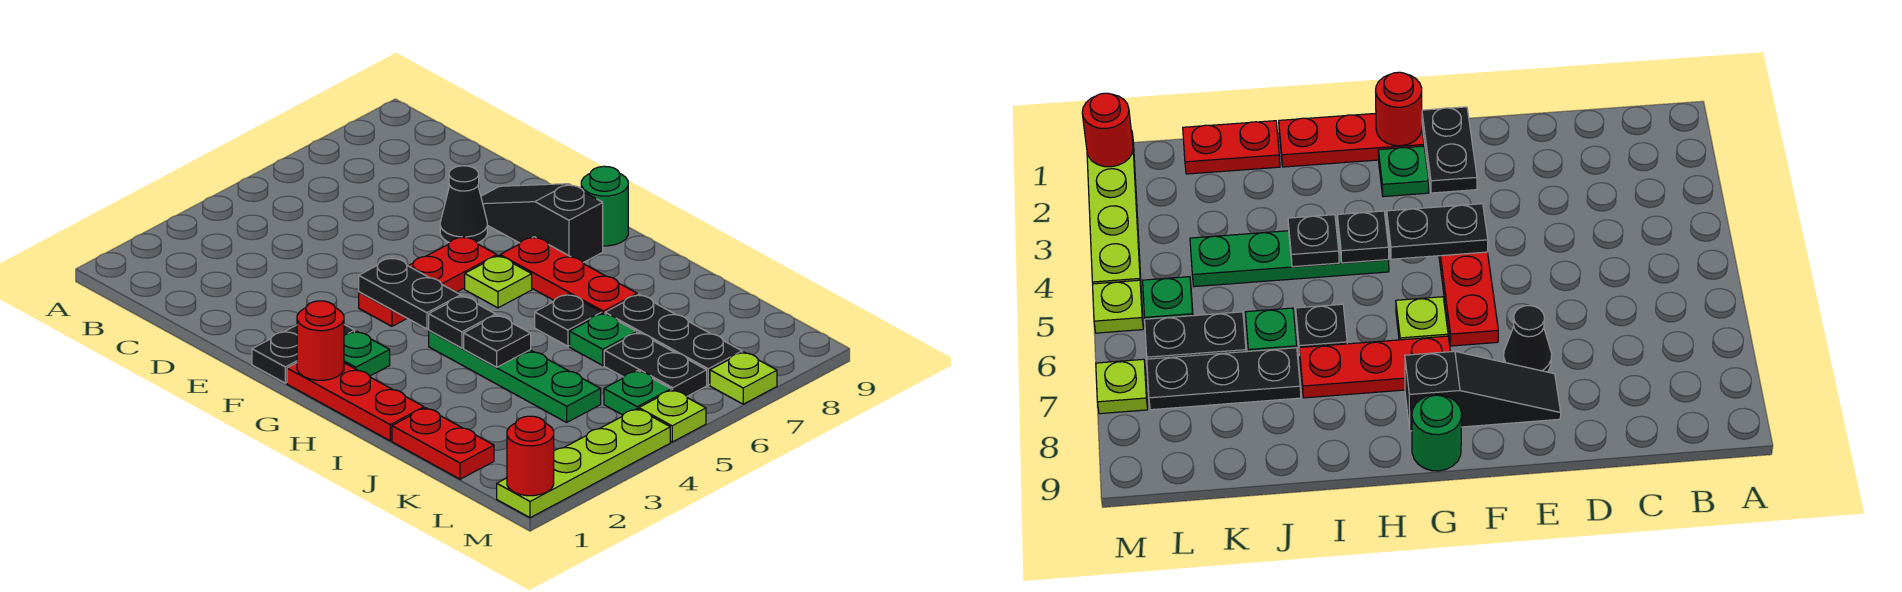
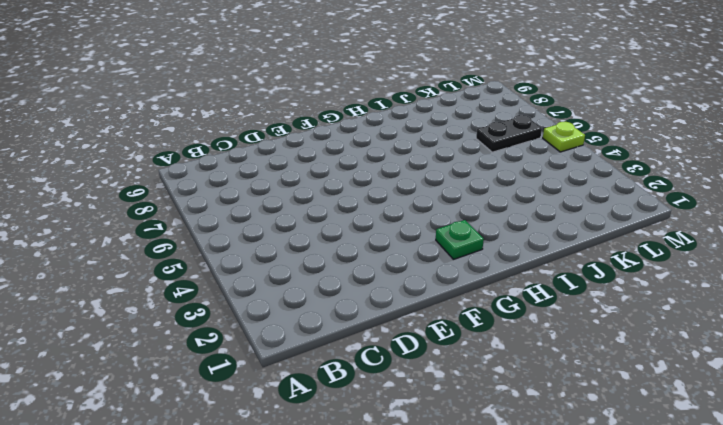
none -> black cone E7 level 1
none -> black slope E8:G8 level 1 top G
none -> black plate F1:F2 level 1

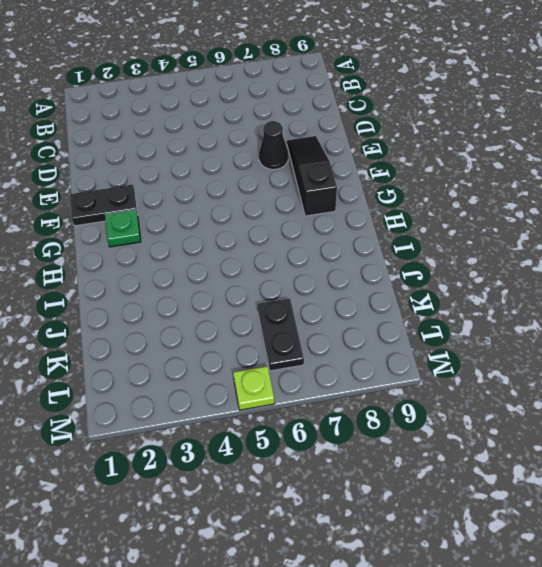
none -> red plate F4:F6 level 1
none -> red plate G1:I1 level 1
none -> lime plate G6 level 1

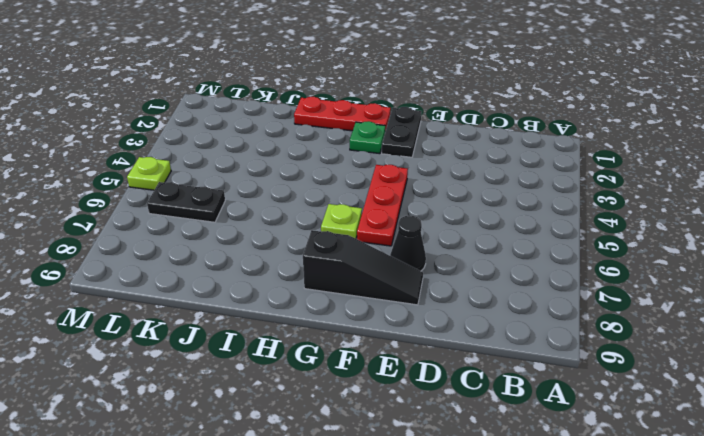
none -> red plate G7:I7 level 1
none -> green round brick G9 level 1
none -> green plate H4:K4 level 1

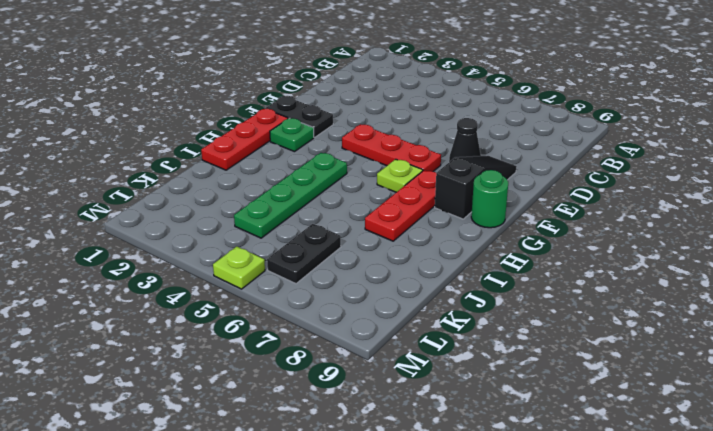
none -> black plate I6 level 1
none -> red plate J1:K1 level 1
none -> green plate J6 level 1

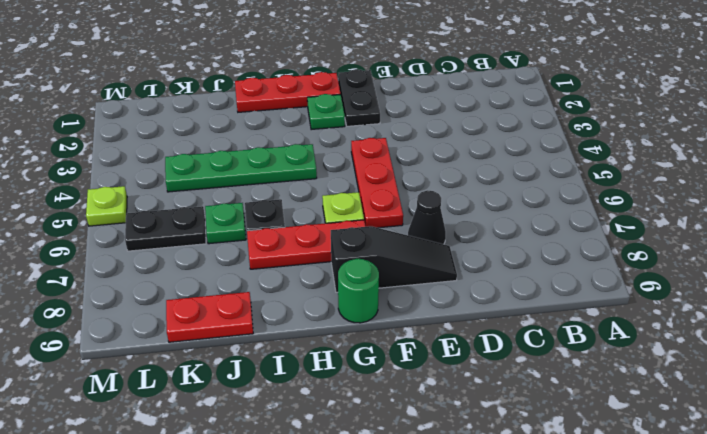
red plate J9:K9 level 1 -> red plate J1:K1 level 1
none -> black plate J7:L7 level 1
none -> green plate L5 level 1
none -> lime plate M1:M4 level 1

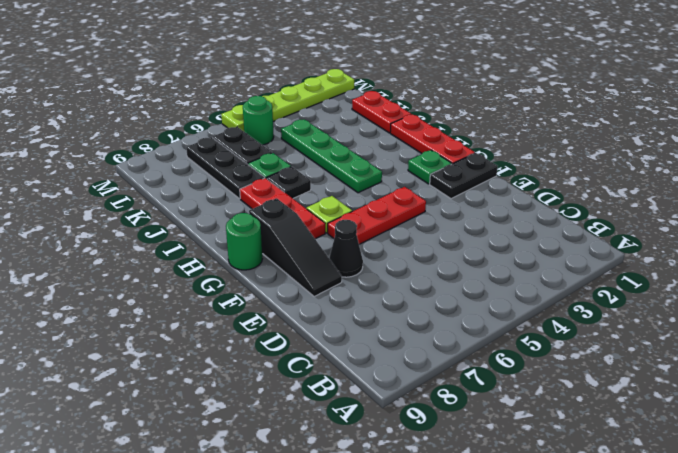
green round brick L5 level 1 -> green plate L5 level 1
none -> lime plate M7 level 1
none -> black plate F4:G4 level 2
none -> red round brick G1 level 2

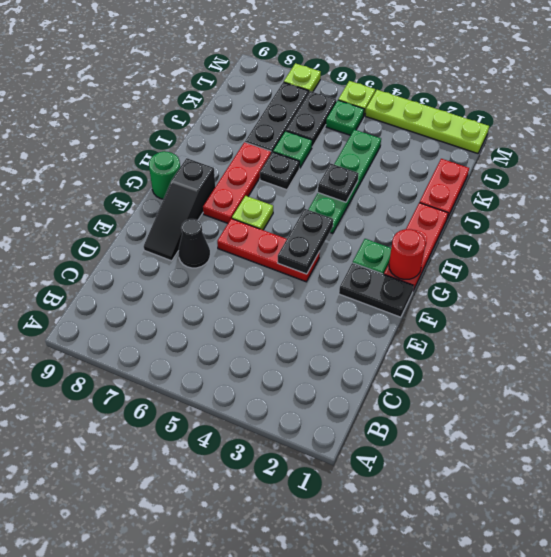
none -> black plate H4 level 2
none -> red round brick M1 level 2

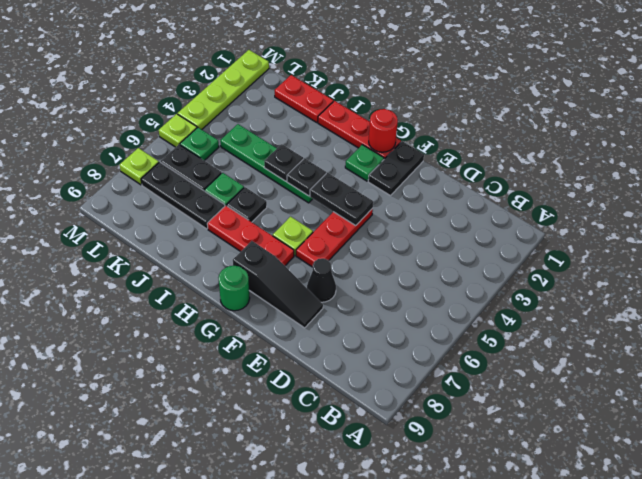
none -> red round brick M1 level 2

